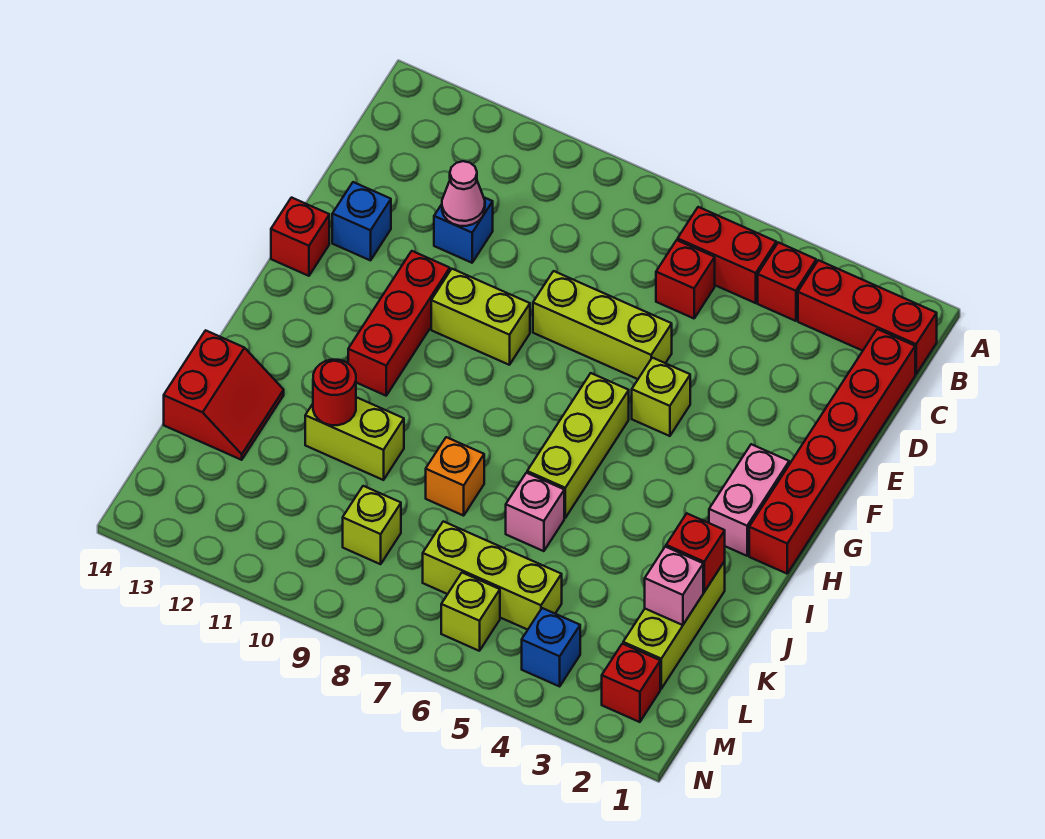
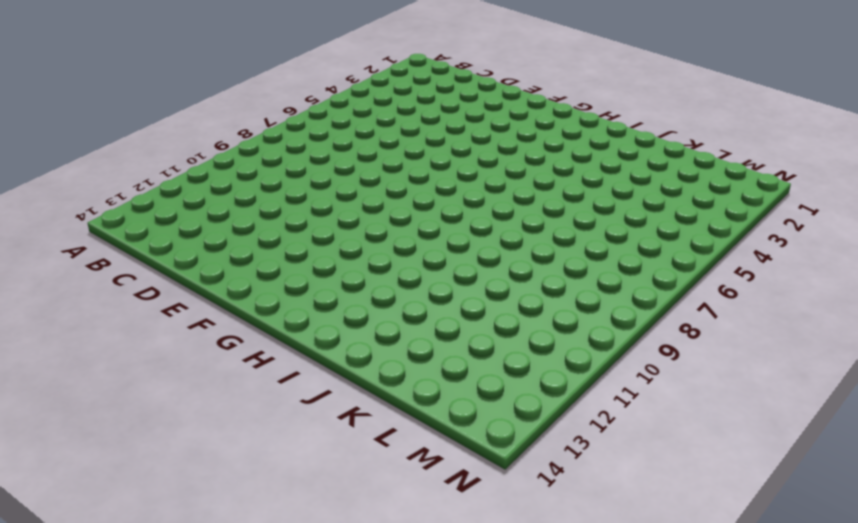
none -> red brick B1:B3 level 1
none -> red brick B4 level 1
none -> red brick B5:B6 level 1

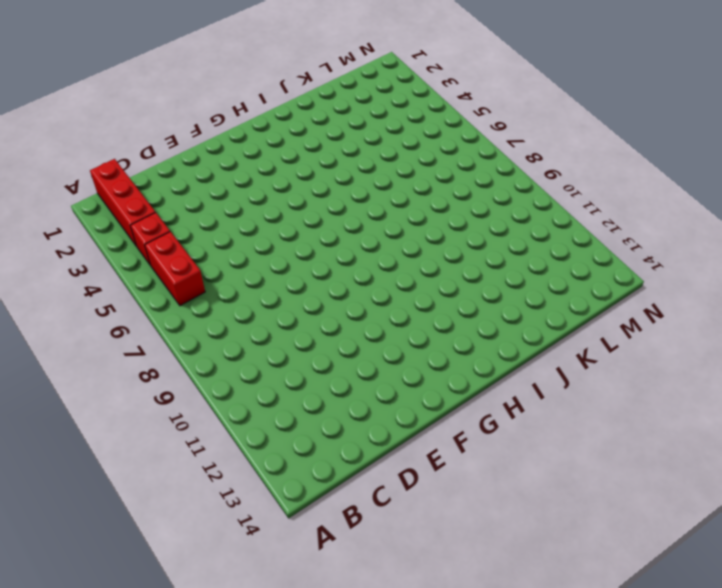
none -> red brick C1:H1 level 1
none -> red brick C6 level 1
none -> blue brick D11 level 1

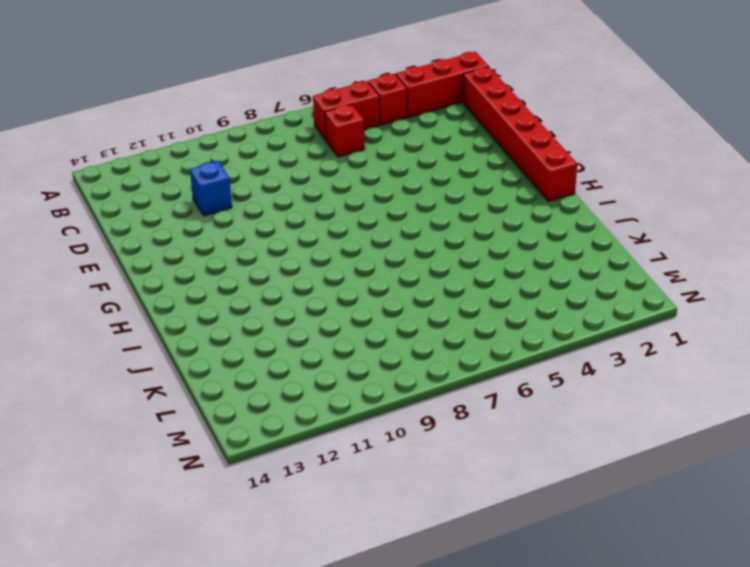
none -> lime brick E6:E8 level 1
none -> blue brick E13 level 1
none -> lime brick F5 level 1

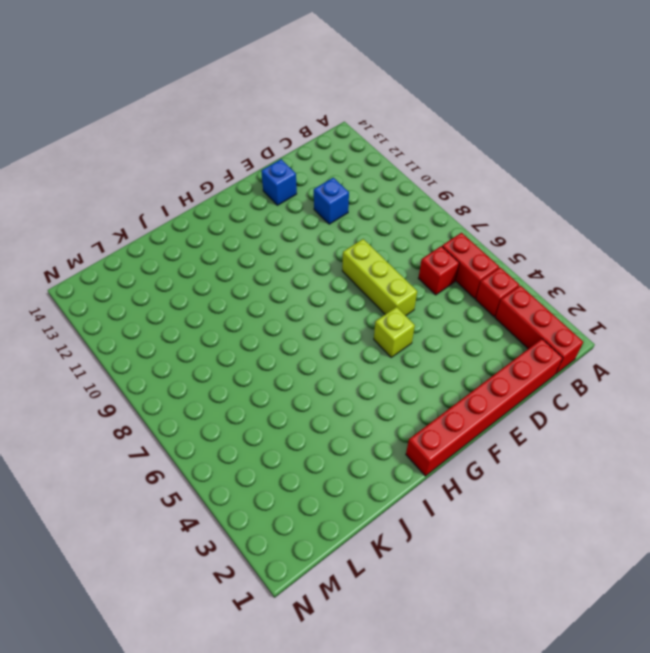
none -> lime brick F9:F10 level 1
none -> red brick F11:H11 level 1
none -> red brick F14 level 1

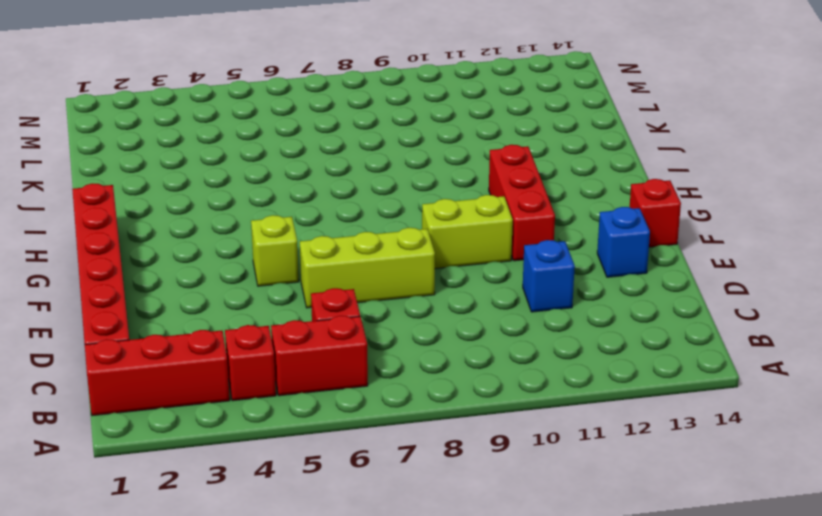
none -> pink brick G2:H2 level 1
none -> lime brick G6:I6 level 1
none -> lime brick J2:L2 level 1

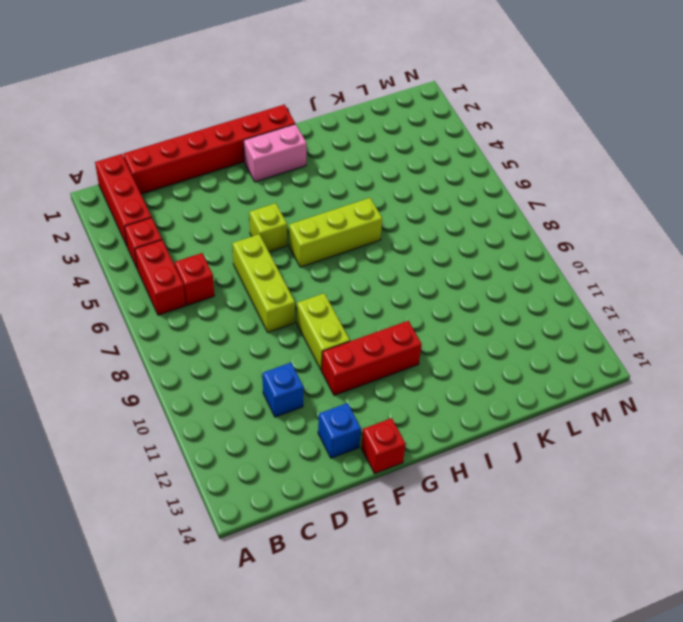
none -> lime brick J2:L2 level 1
none -> pink brick J6 level 1
none -> orange brick J8 level 1

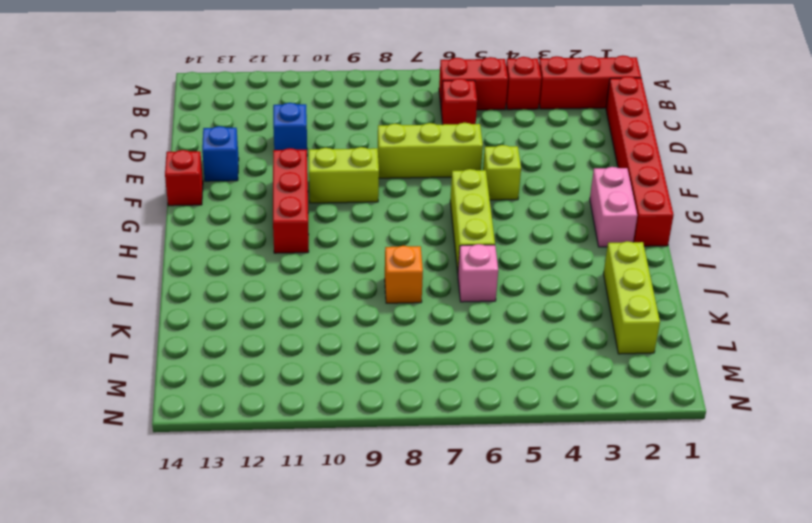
none -> lime brick J10:J11 level 1
none -> red slope J13:K14 level 1 top 14
none -> lime brick L5:L7 level 1

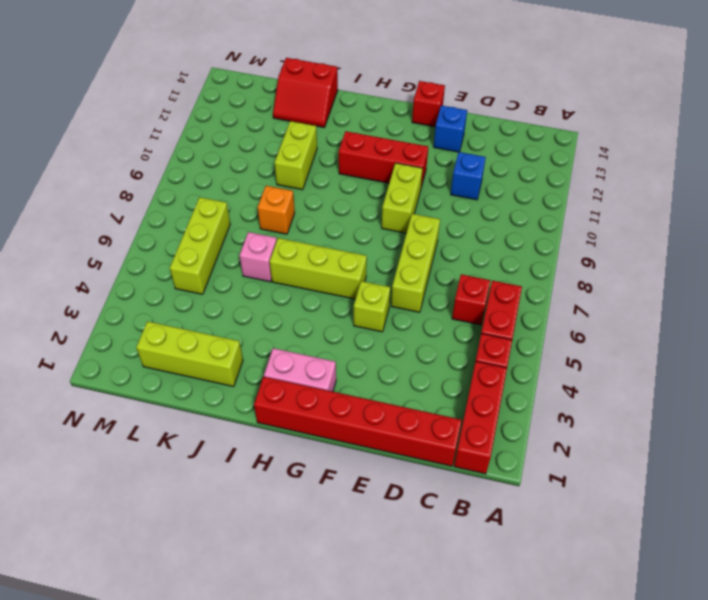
none -> lime brick L9 level 1
none -> red brick M2 level 1
none -> blue brick M4 level 1

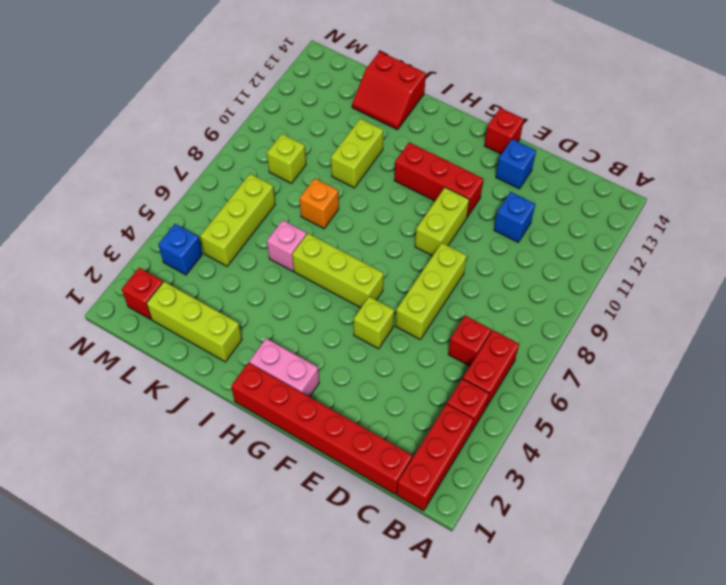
none -> lime brick M6 level 1
none -> pink cone D11 level 2
none -> red brick J2 level 2

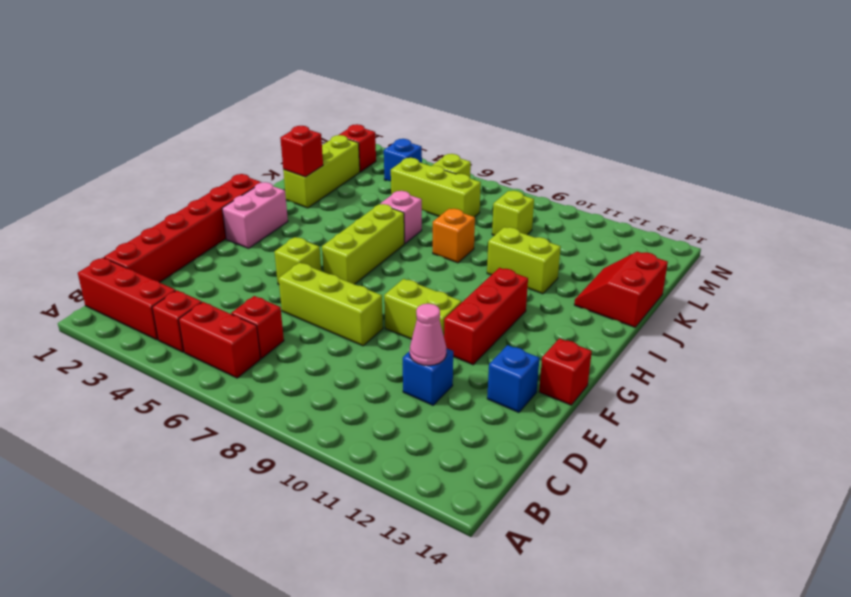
none -> red round brick J11 level 2
none -> pink brick K2 level 2

